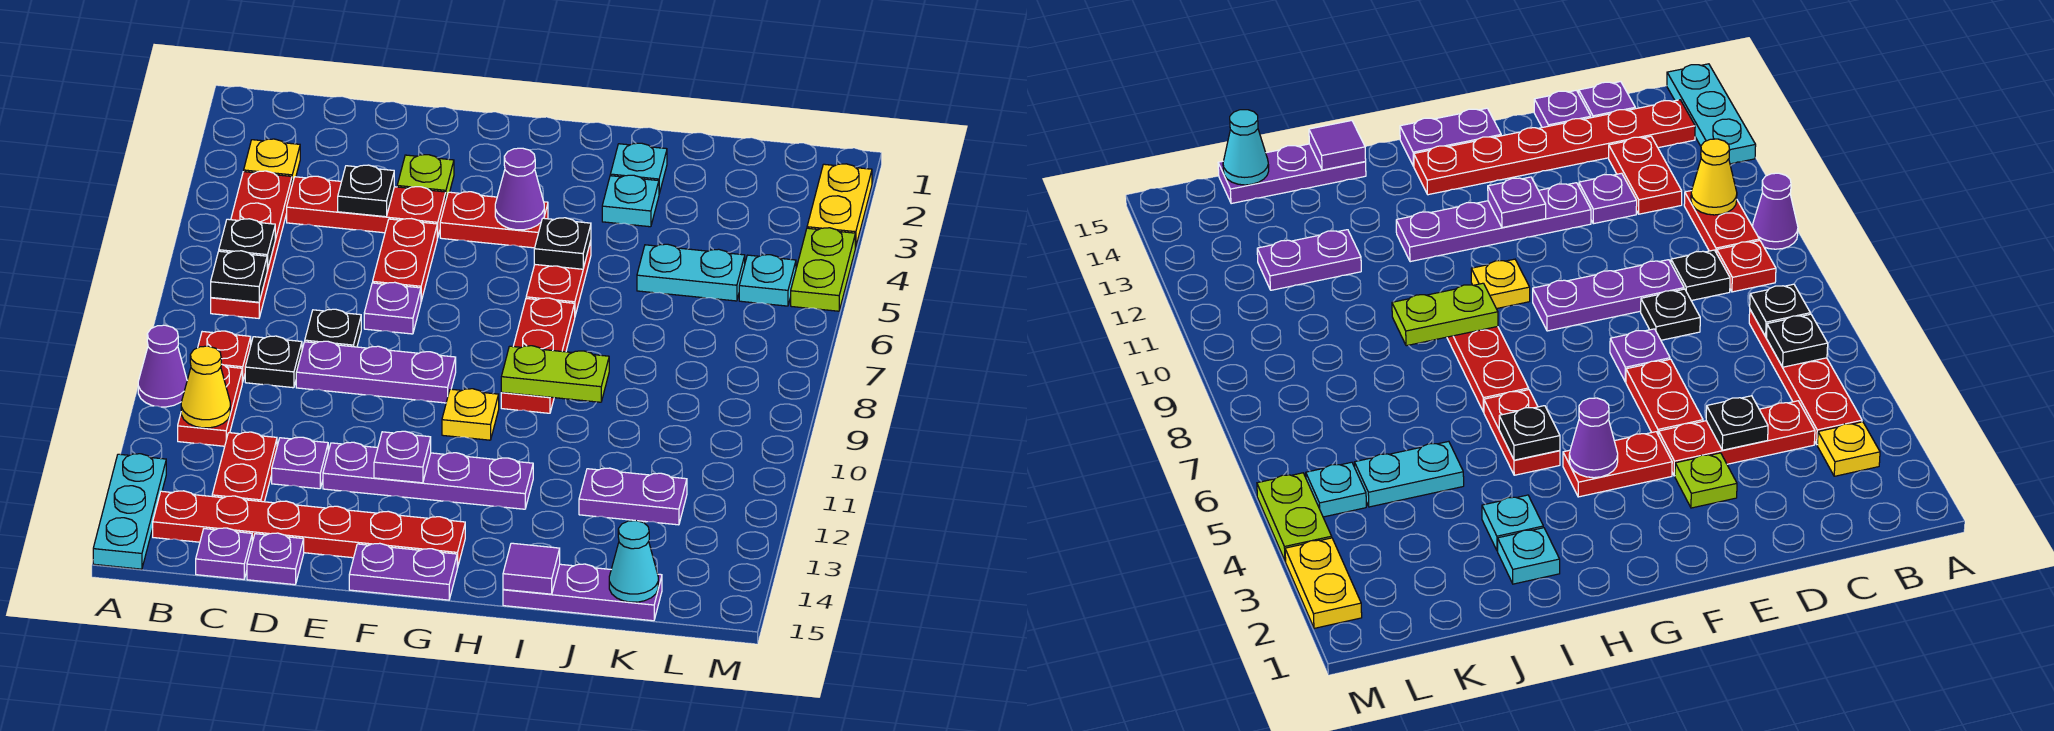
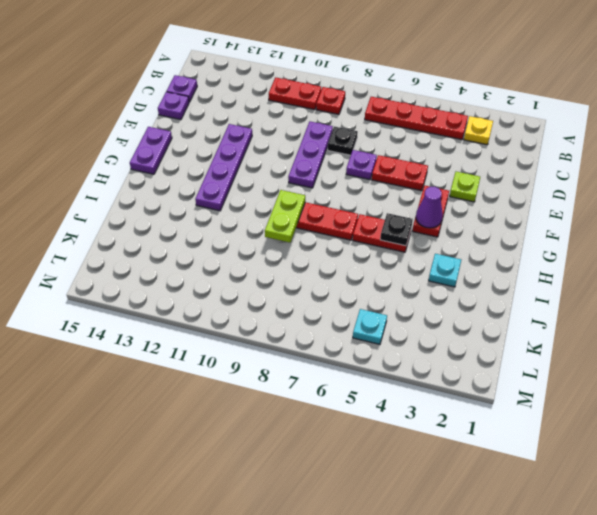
none -> purple cone A10 level 1
none -> cyan plate A13:A15 level 1
none -> red plate B14:G14 level 1
none -> red plate C4:E4 level 1

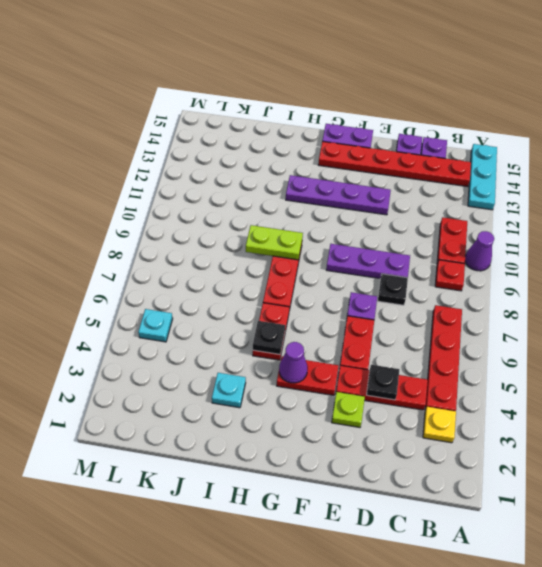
none -> black plate C9 level 1
none -> red plate C12:C13 level 1
none -> purple plate D12 level 1
none -> yellow plate G10 level 1

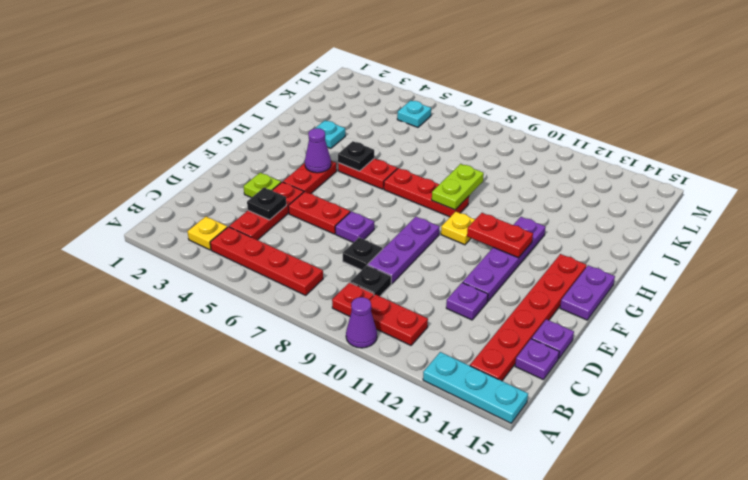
red plate G11:G12 level 2 -> red plate C12:C13 level 1
none -> cyan plate I2 level 1
none -> purple plate I15:K15 level 1
none -> cyan plate J5:K5 level 1
none -> purple plate J12:K12 level 1

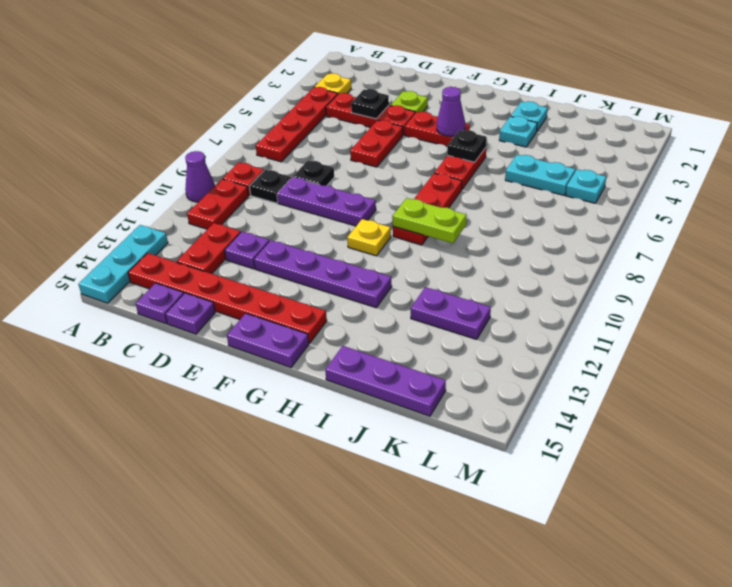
none -> purple plate E7 level 1
none -> yellow plate M2:M3 level 1
none -> lime plate M4:M5 level 1
none -> black plate B6 level 2

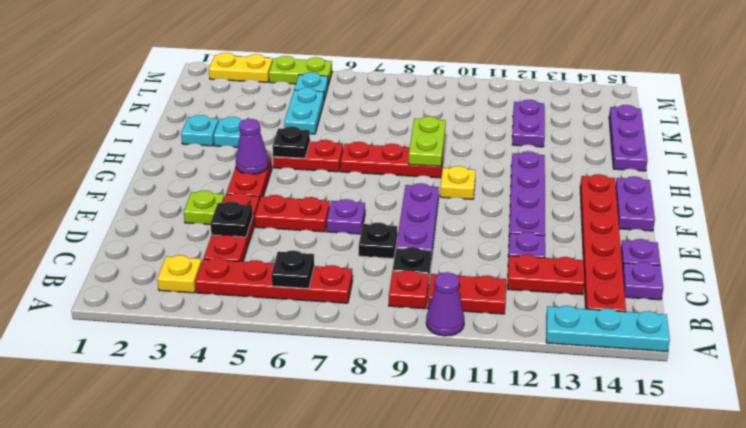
none -> black plate B7 level 2
none -> yellow cone B11 level 2
none -> purple plate F12 level 2
none -> purple tile I15 level 2

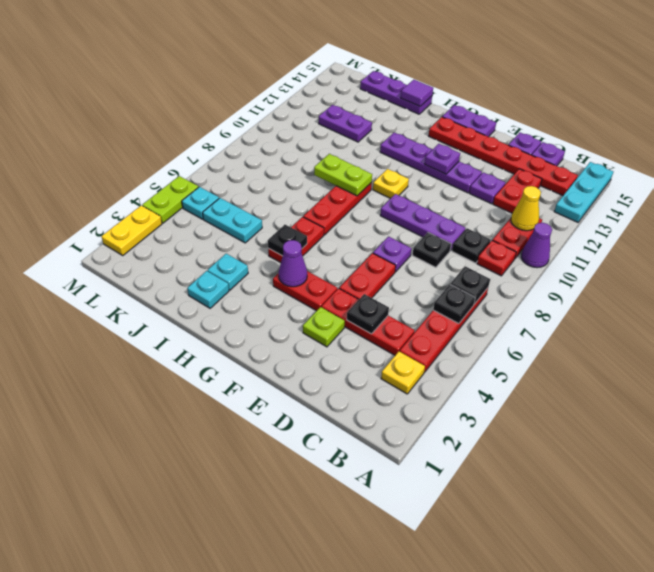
none -> cyan cone K15 level 2

